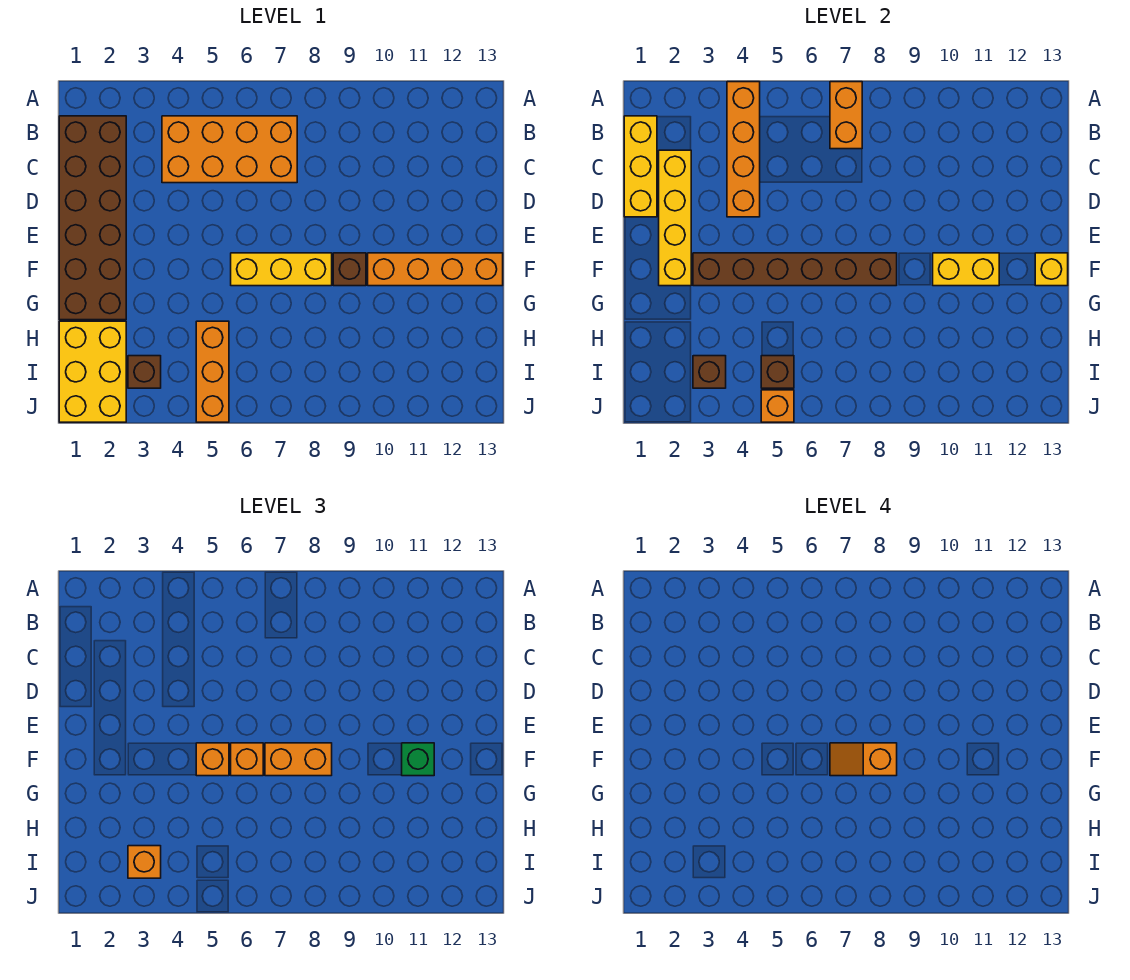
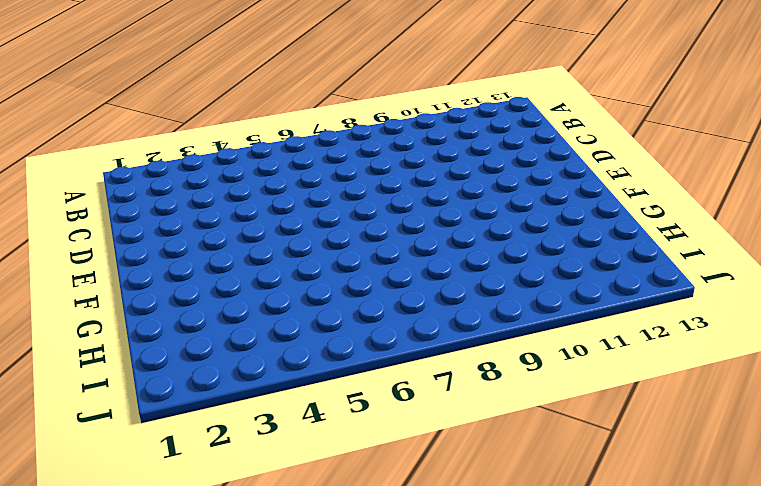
none -> brown brick B1:G2 level 1
none -> orange brick B4:C7 level 1
none -> yellow brick F6:F8 level 1

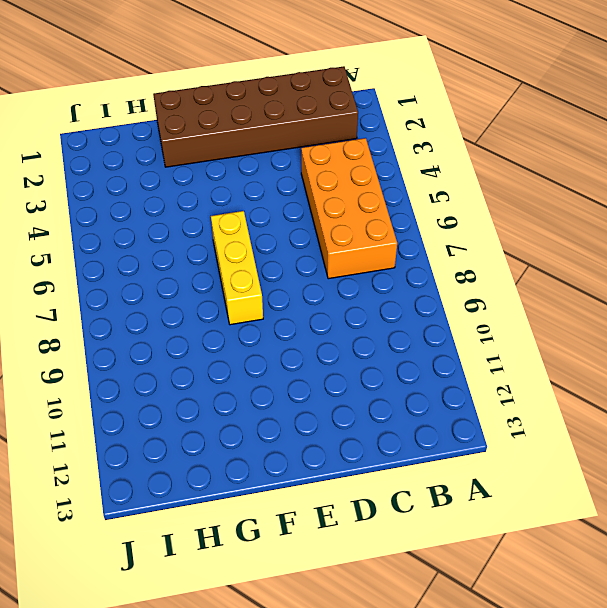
none -> brown brick F9 level 1
none -> orange brick F10:F13 level 1
none -> yellow brick H1:J2 level 1

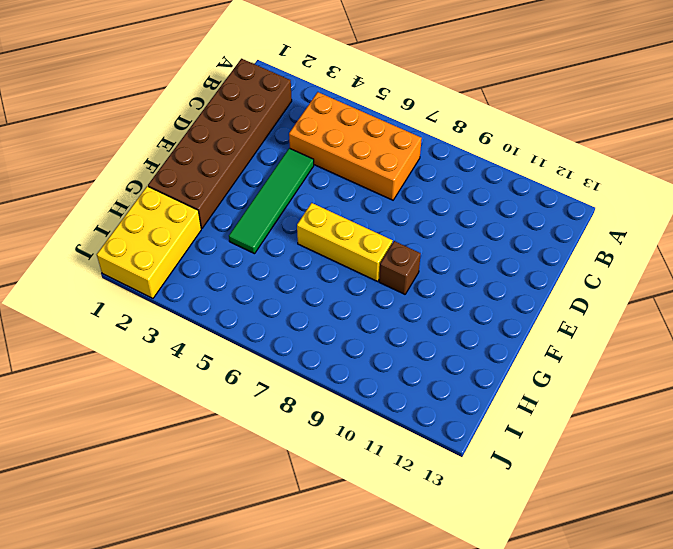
green tile D4:G4 level 1 -> none
none -> orange brick F10:F13 level 1
none -> orange brick H5:J5 level 1
none -> brown brick I3 level 1

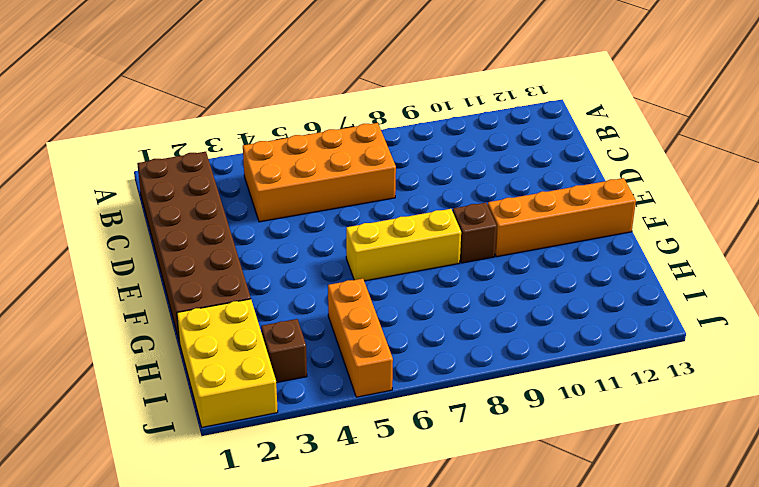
none -> orange brick A4:D4 level 2
none -> orange brick A7:B7 level 2
none -> yellow brick B1:D1 level 2

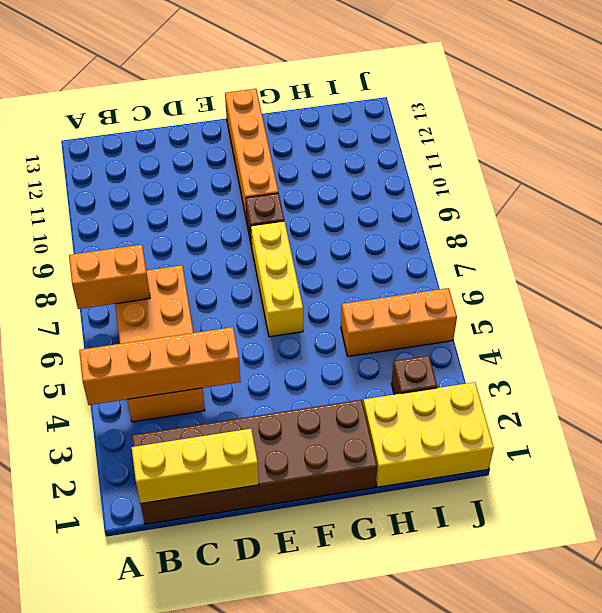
none -> yellow brick C2:F2 level 2
none -> brown brick F3:F8 level 2
none -> yellow brick F10:F11 level 2

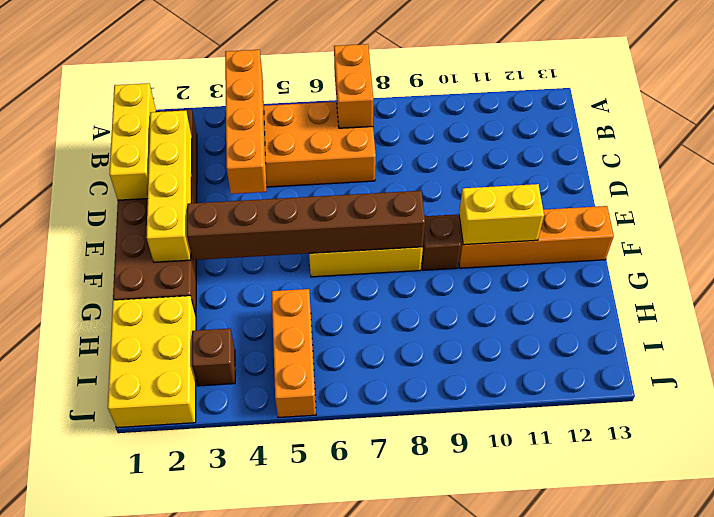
none -> yellow brick F13 level 2
none -> brown brick I3 level 2
none -> brown brick I5 level 2

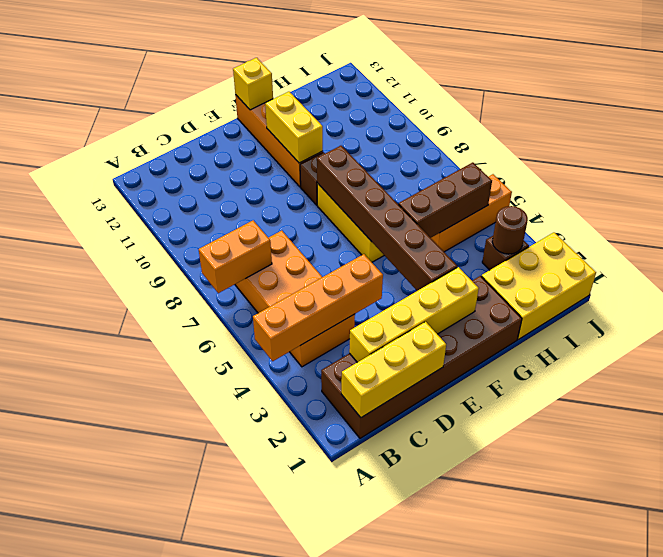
brown brick G5:I5 level 2 -> brown brick I5 level 2
brown round brick I3 level 2 -> brown brick I3 level 2
none -> orange brick J5 level 2
none -> orange brick F5 level 3
none -> orange brick F6 level 3

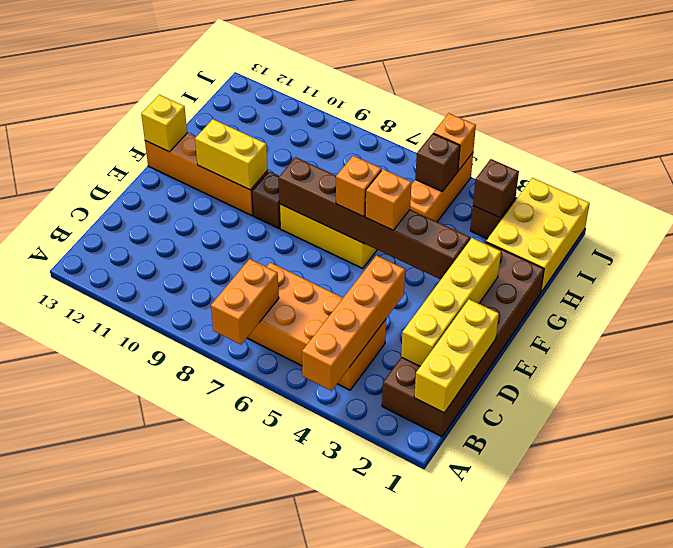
none -> orange brick F7:F8 level 3
none -> green brick F11 level 3
none -> orange brick I3 level 3

